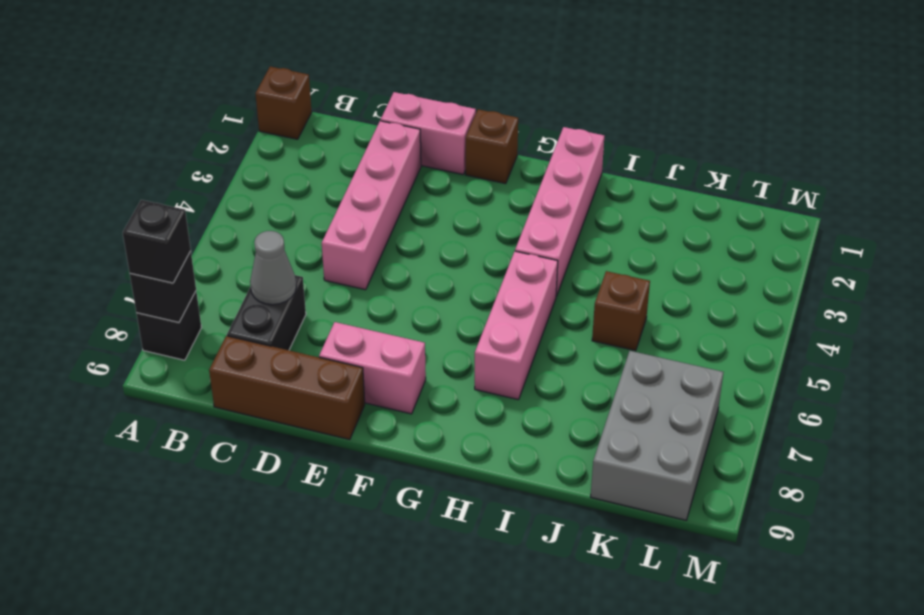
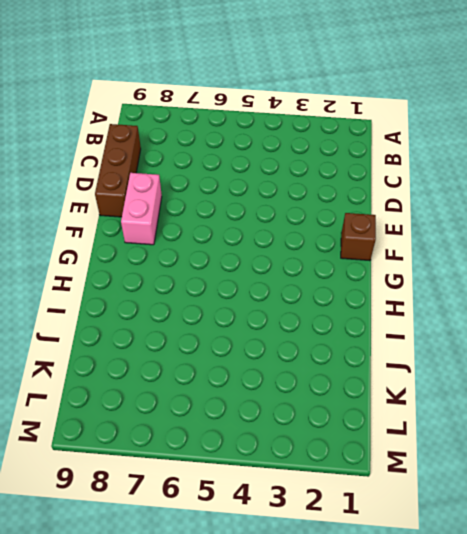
none -> brown brick A1 level 1
none -> black brick A8 level 1
none -> black brick C7:C8 level 1

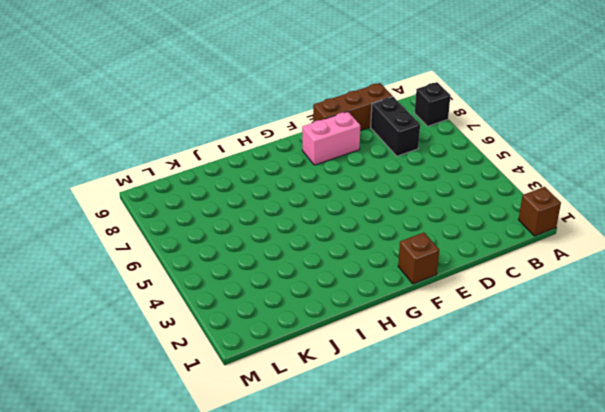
none -> pink brick D1:E1 level 1
none -> pink brick D2:D5 level 1
none -> pink brick H1:H4 level 1

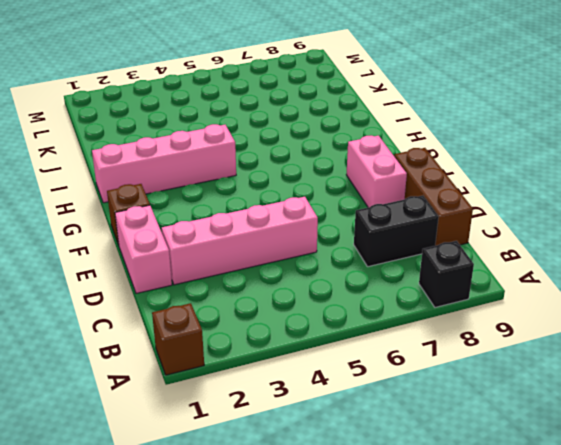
none -> pink brick H5:H7 level 1
none -> brown brick J5 level 1
none -> grey brick K7:L9 level 1

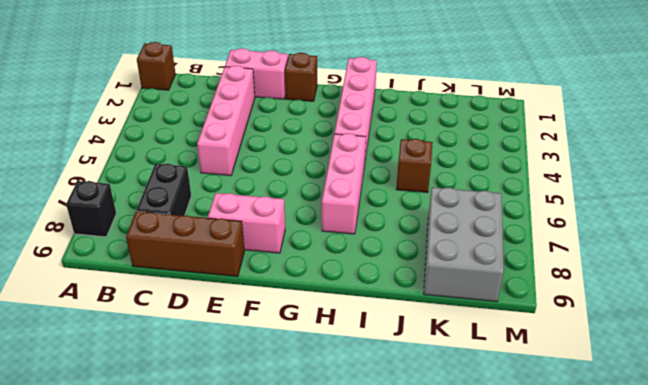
none -> black brick A8 level 2
none -> grey cone C7 level 2
none -> black brick A8 level 3

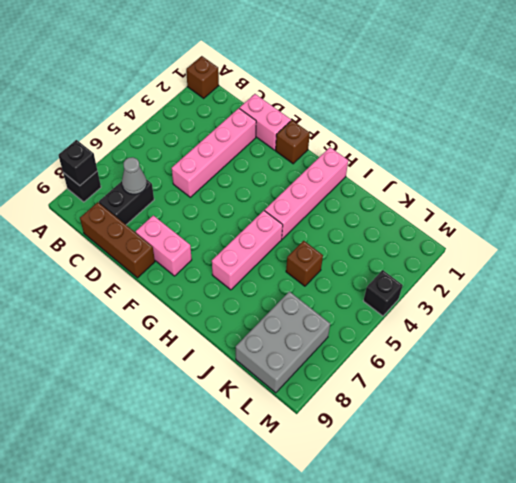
black brick M4 level 1 -> black brick A8 level 3

